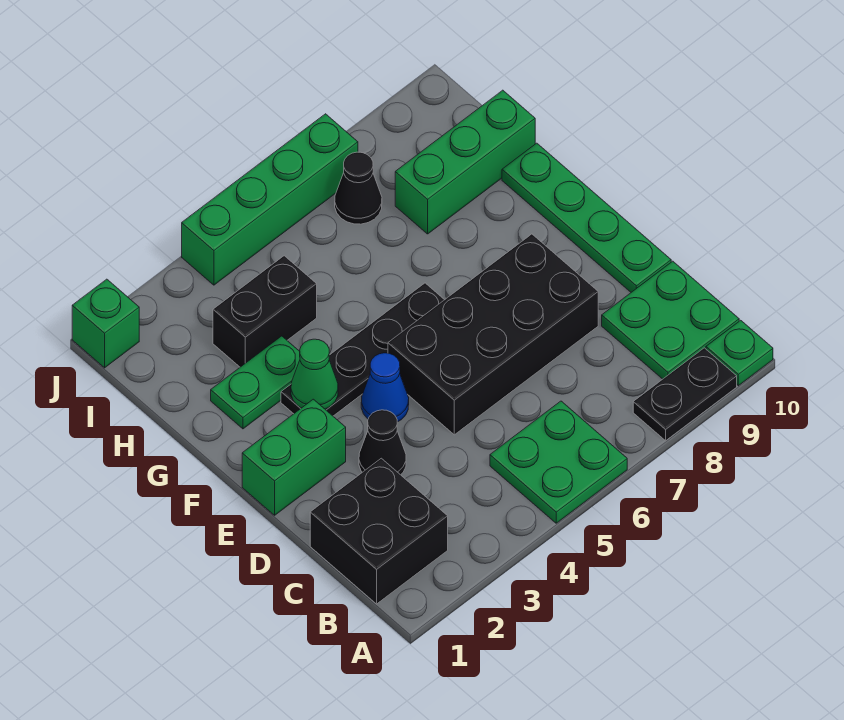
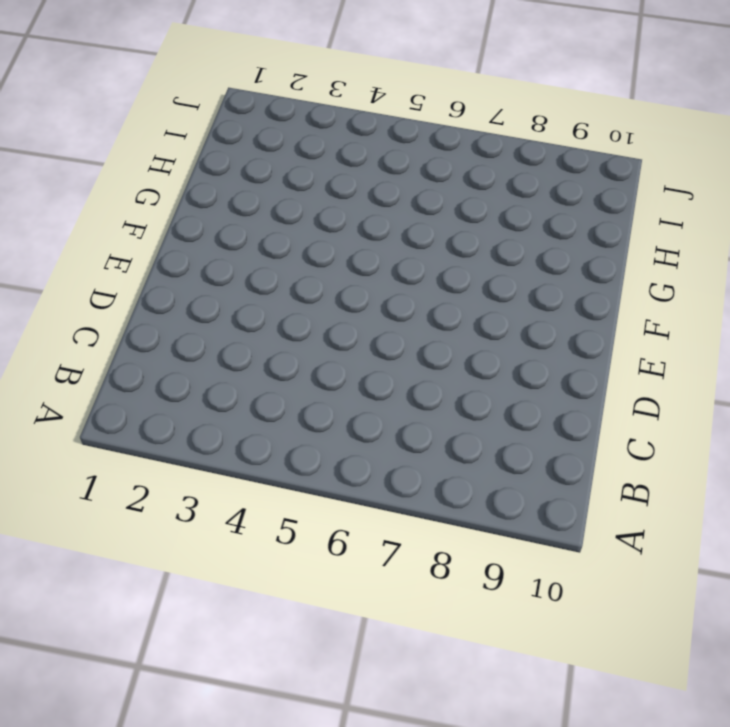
none -> green plate A5:B6 level 1
none -> black plate A8:A9 level 1
none -> green plate A10 level 1

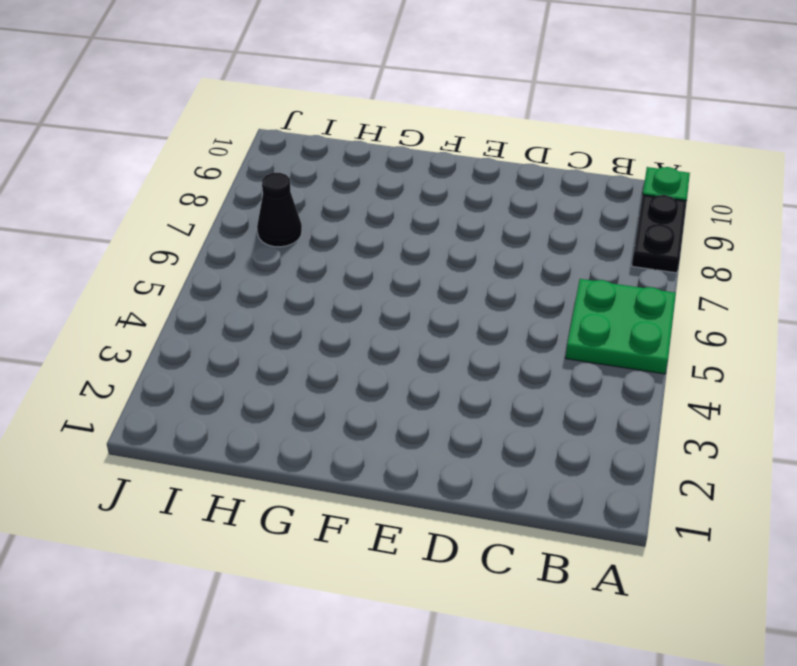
none -> black brick B1:C2 level 1
none -> green plate B9:C10 level 1
none -> black cone D3 level 1

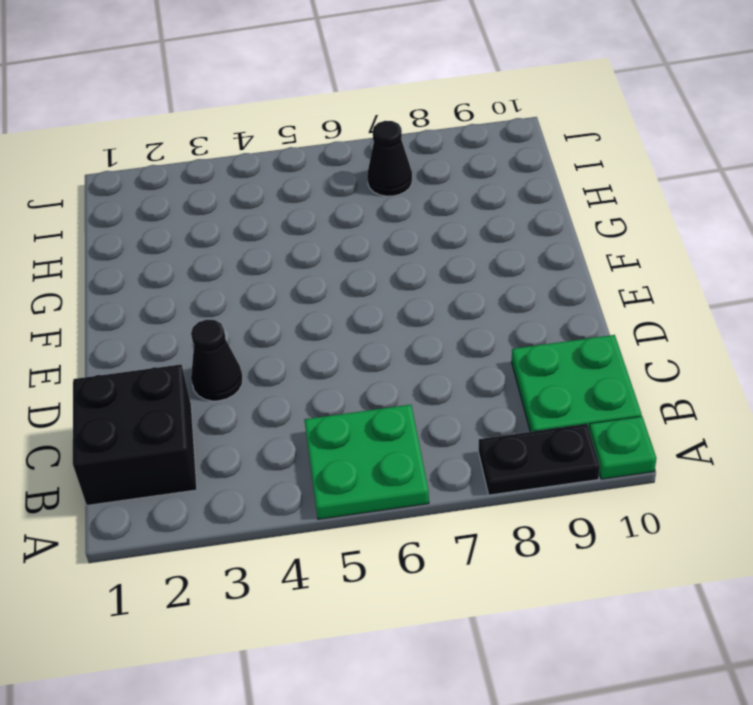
none -> black brick D5:E8 level 1
none -> green plate D10:G10 level 1
none -> green brick E1:E2 level 1

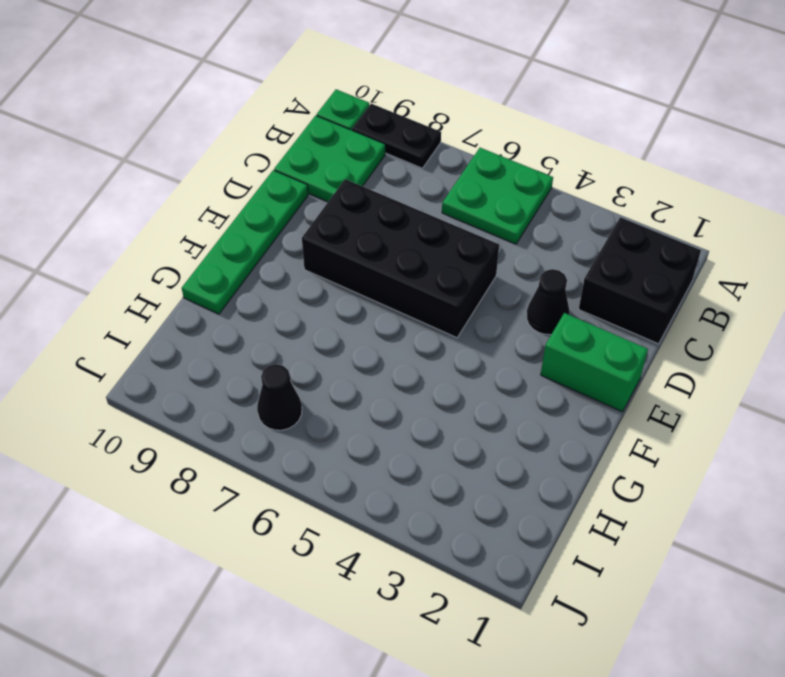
none -> blue cone E4 level 1
none -> black plate F3:F6 level 1
none -> green plate G2:G3 level 1

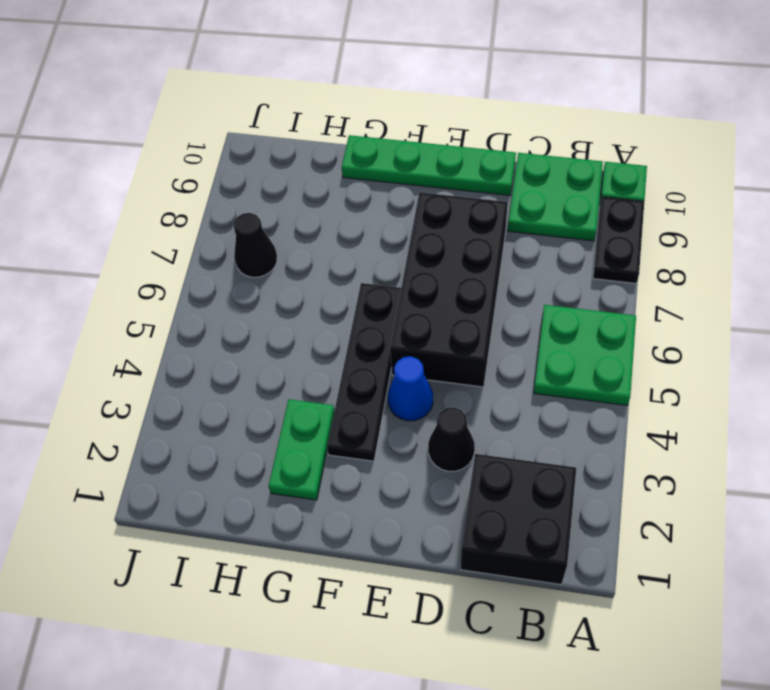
none -> green brick E1:E2 level 1
none -> black brick H3:H4 level 1
none -> green brick H8:H10 level 1

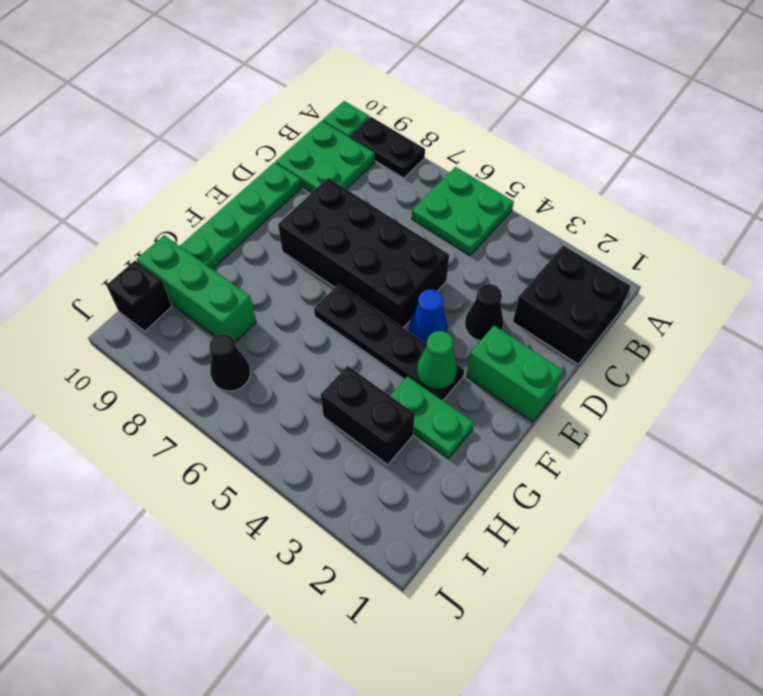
black brick I10 level 1 -> none
none -> green brick J1 level 1
none -> green brick J4:J7 level 1

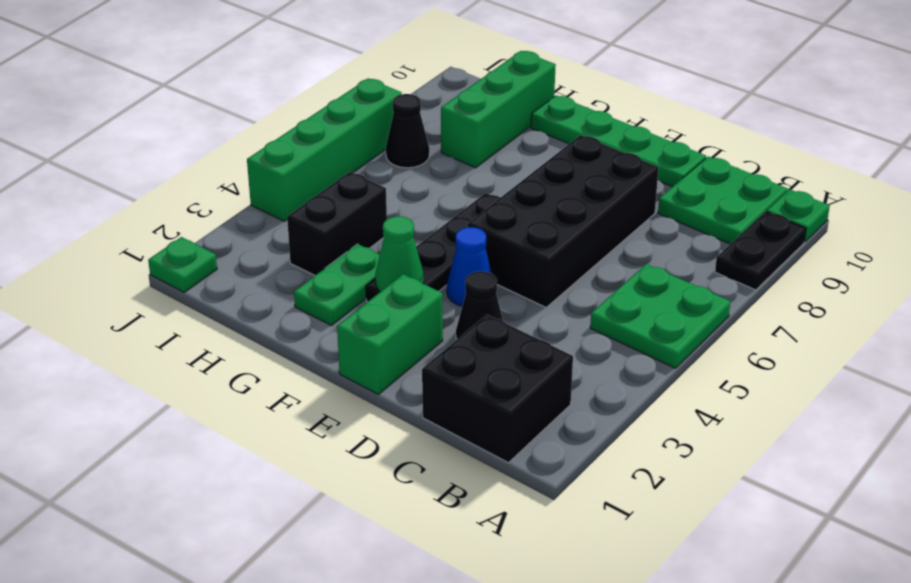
green plate J1 level 1 -> green brick J1 level 1

